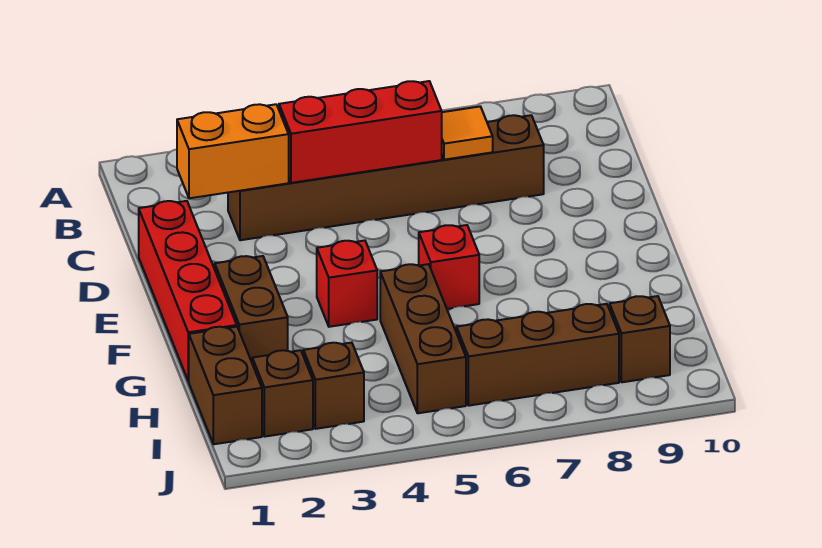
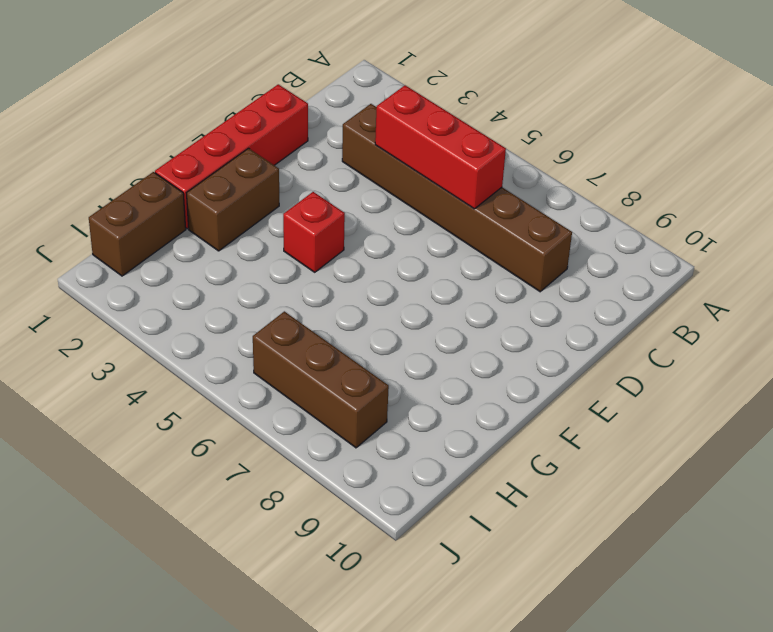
none -> red brick F6 level 1
none -> brown brick G5:I5 level 1
none -> brown brick I2 level 1

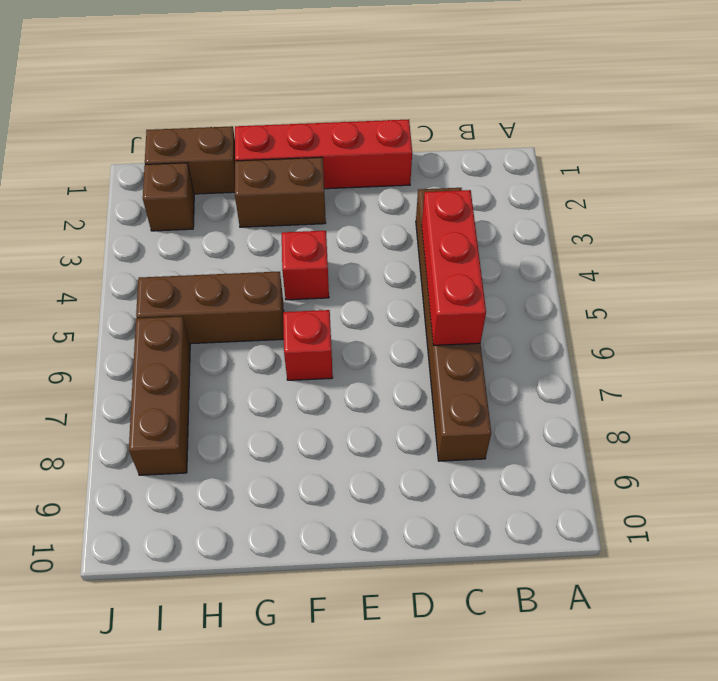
none -> brown brick I3 level 1
none -> brown brick I9 level 1
none -> orange brick C2:C3 level 2

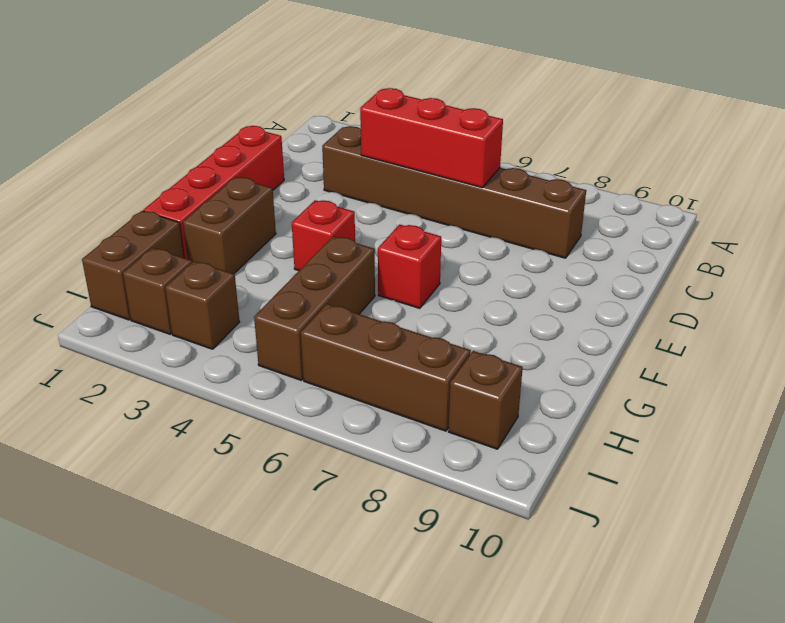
none -> orange brick C2:C3 level 2
none -> orange tile C7 level 2

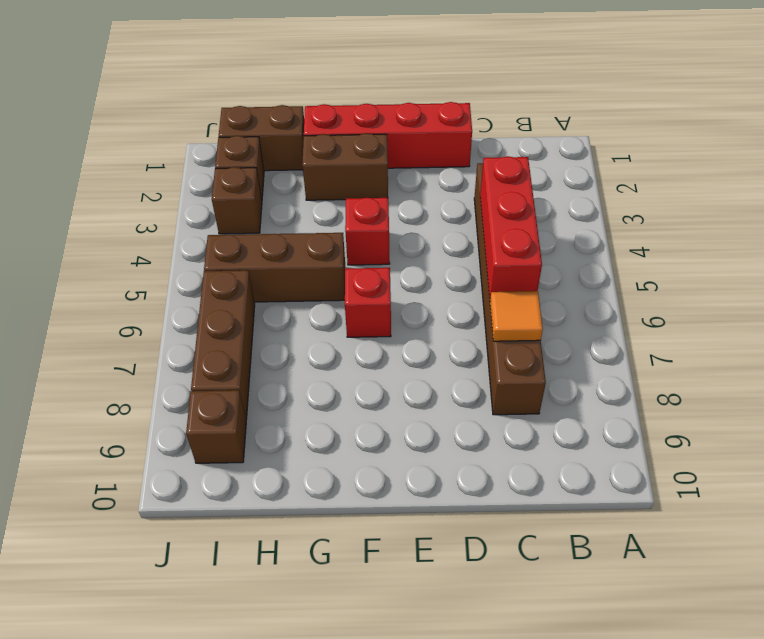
none -> orange brick C2:C3 level 2

